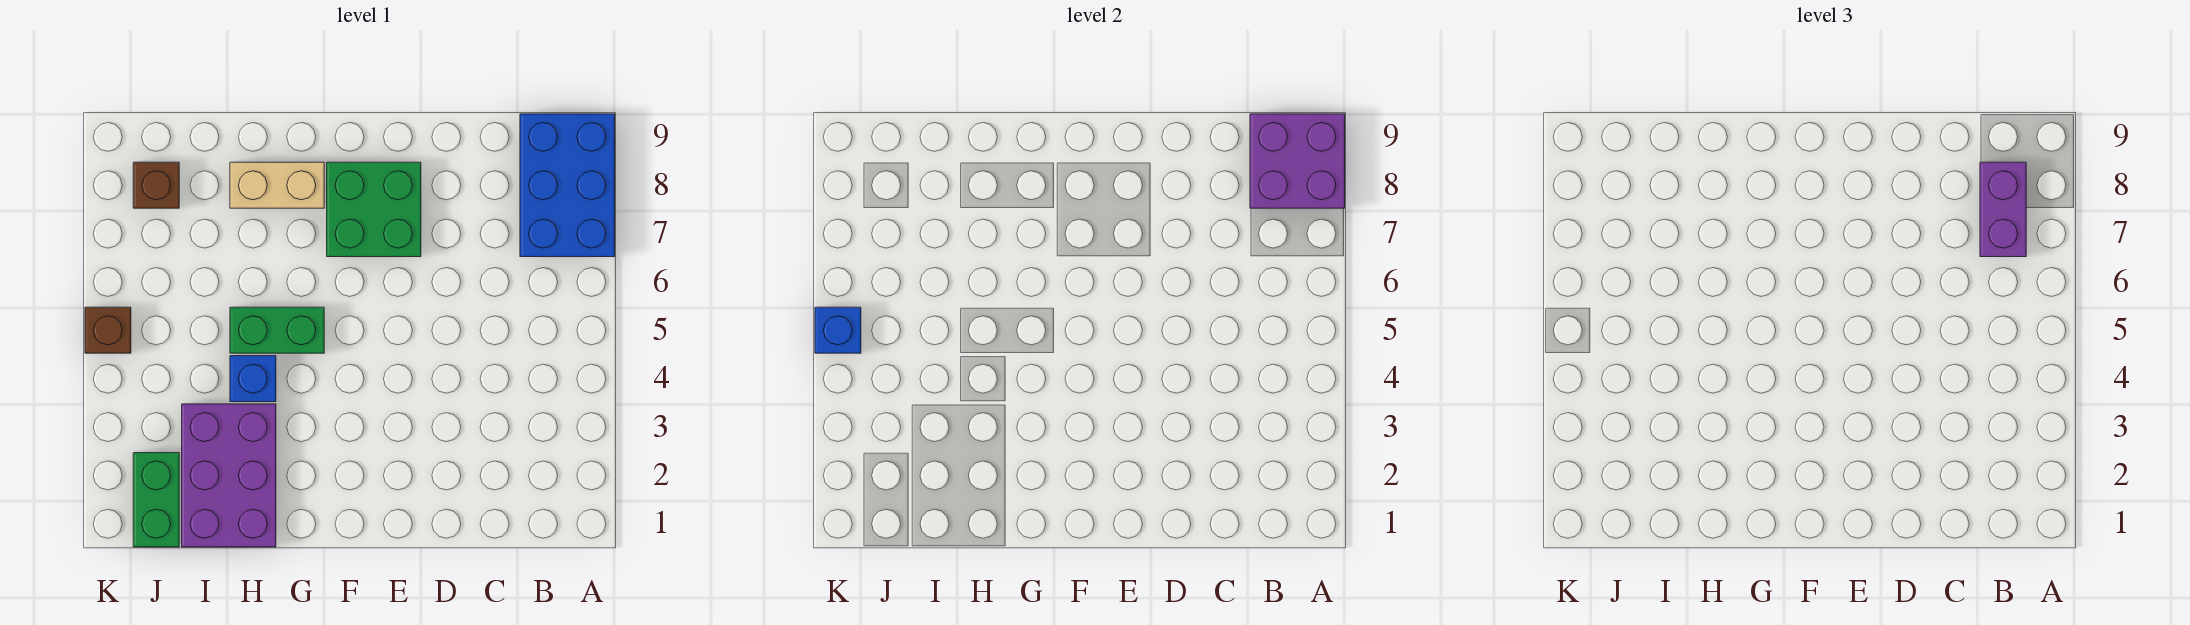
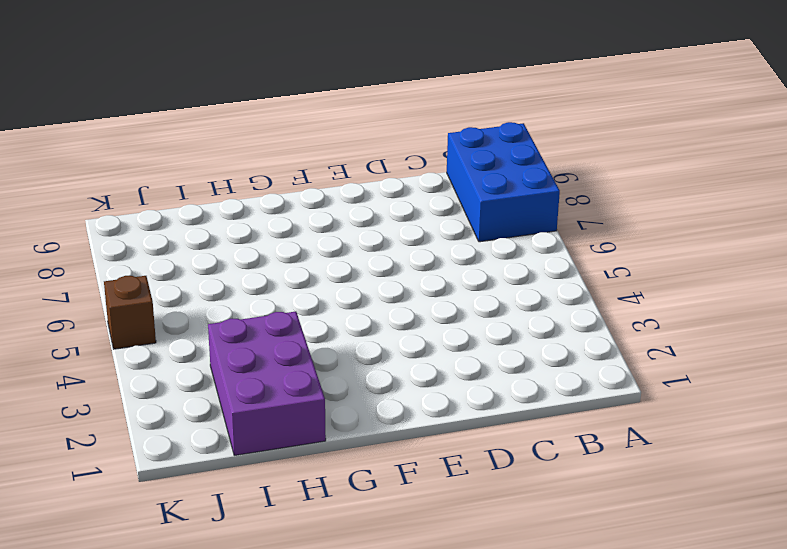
none -> green brick E7:F8 level 1
none -> green brick G5:H5 level 1
none -> tan brick G8:H8 level 1

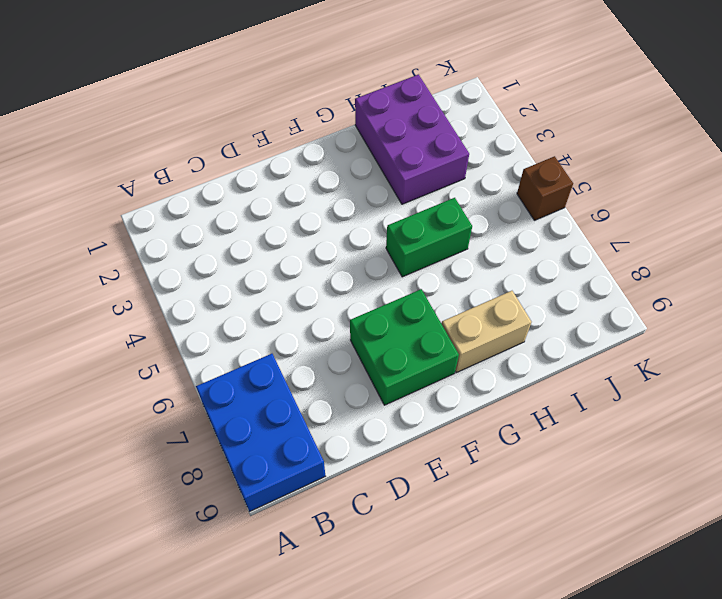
none -> blue brick H4 level 1
none -> green brick J1:J2 level 1
none -> brown brick J8 level 1

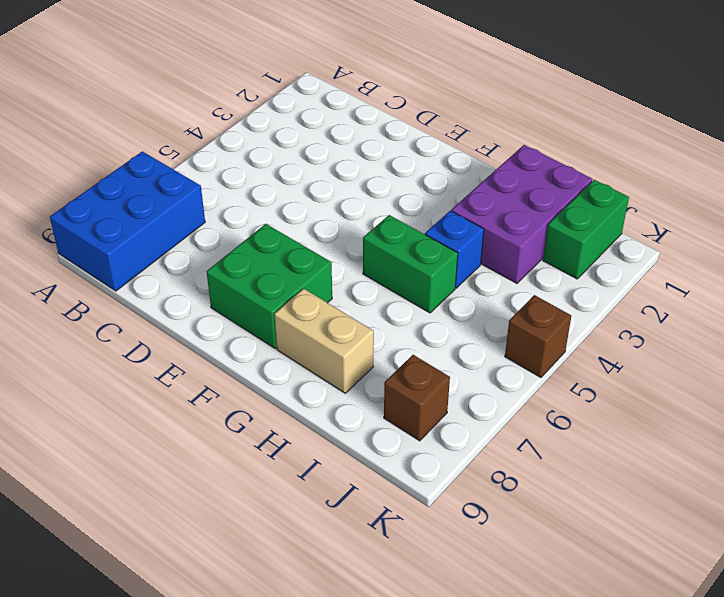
none -> purple brick A8:B9 level 2
none -> blue brick K5 level 2
none -> purple brick B7:B8 level 3

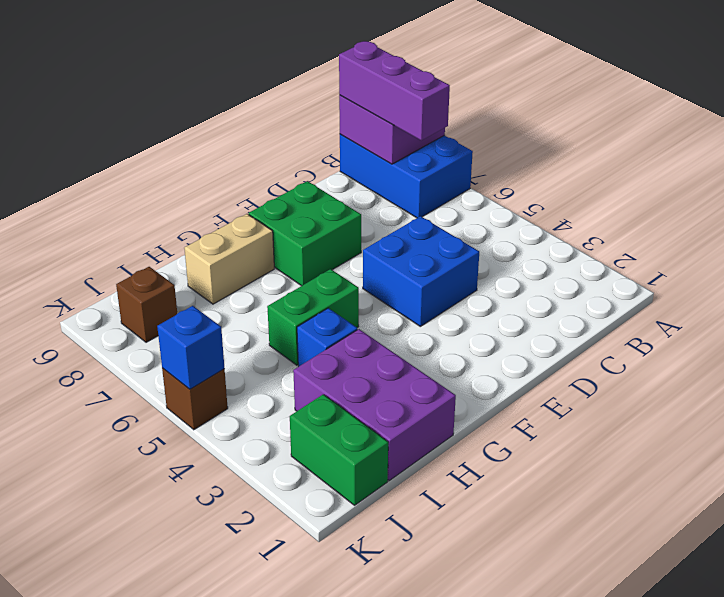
purple brick B7:B9 level 3 -> purple brick B7:B8 level 3
blue brick D4:E5 level 1 -> none

